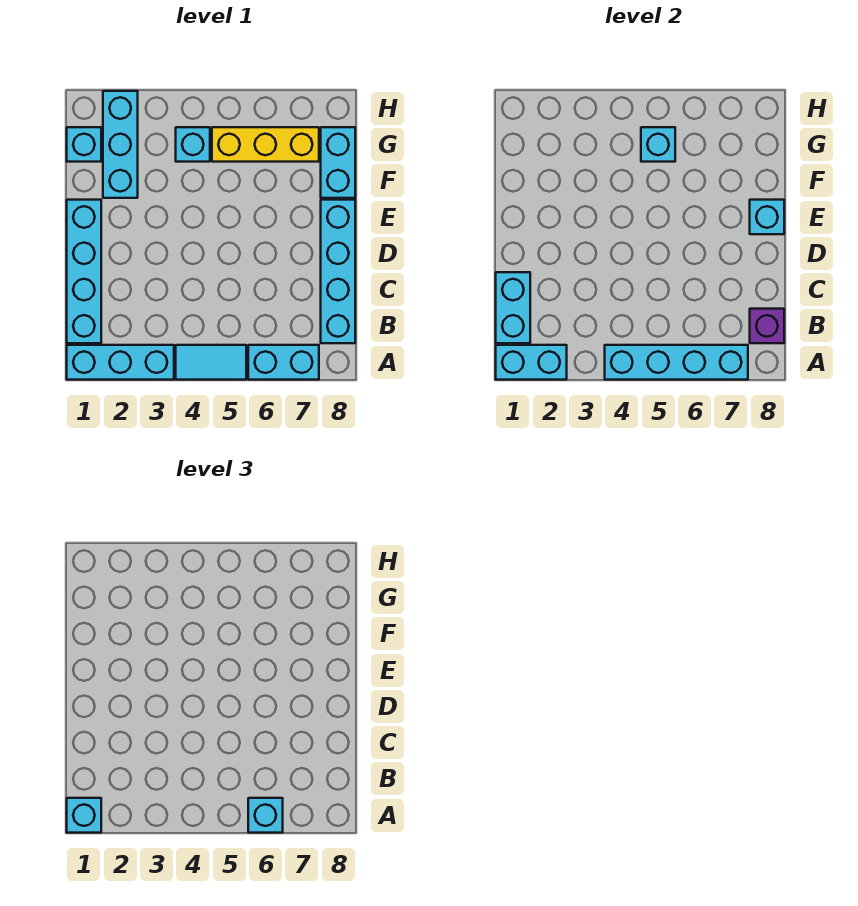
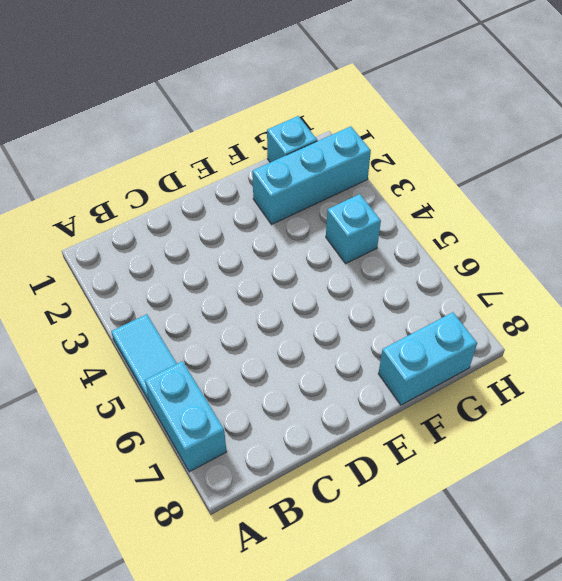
none -> cyan brick A1:A3 level 1
none -> cyan brick B1:E1 level 1
none -> cyan brick B8:E8 level 1

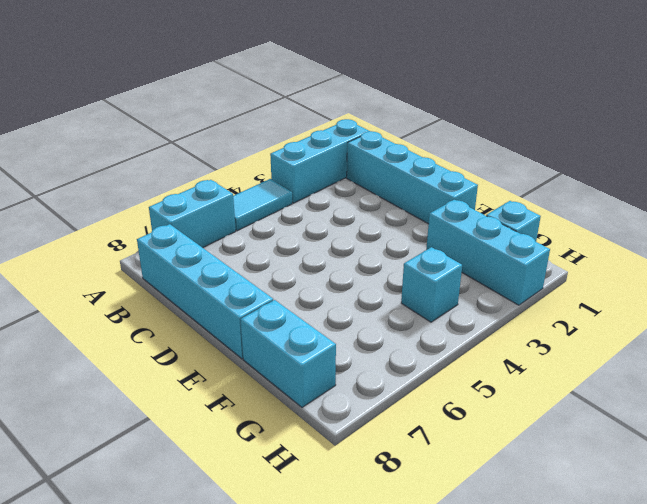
none -> yellow brick G5:G7 level 1
none -> cyan brick A1:A2 level 2
none -> cyan brick A4:A7 level 2

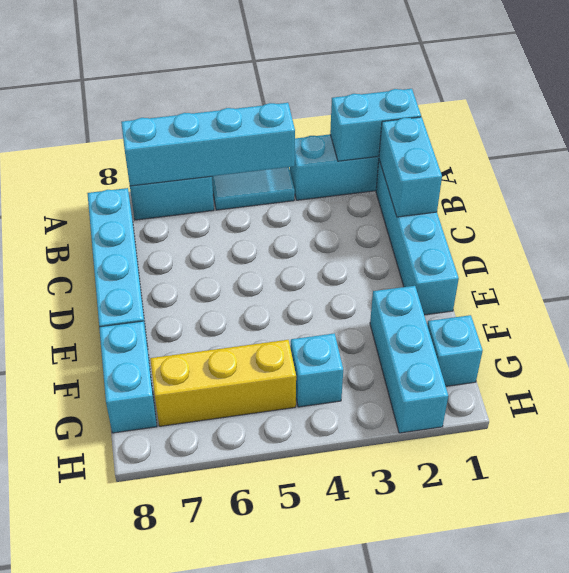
none -> purple brick B8 level 2
none -> cyan brick E8 level 2
none -> cyan brick G5 level 2

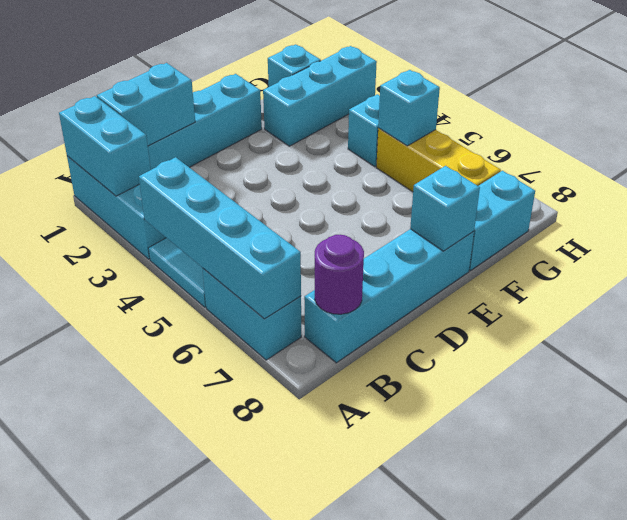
purple round brick B8 level 2 -> purple brick B8 level 2
none -> cyan brick A1 level 3
none -> cyan brick A6 level 3

